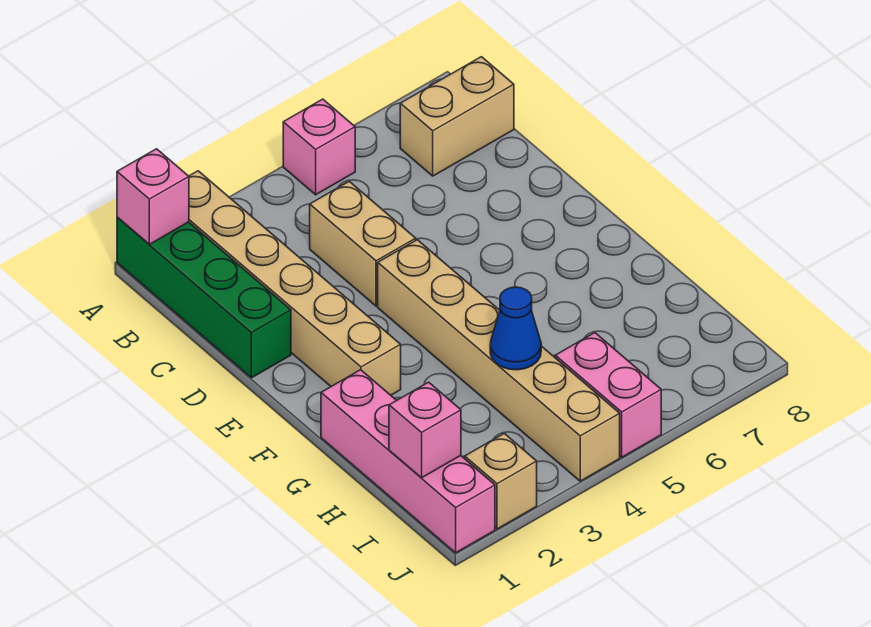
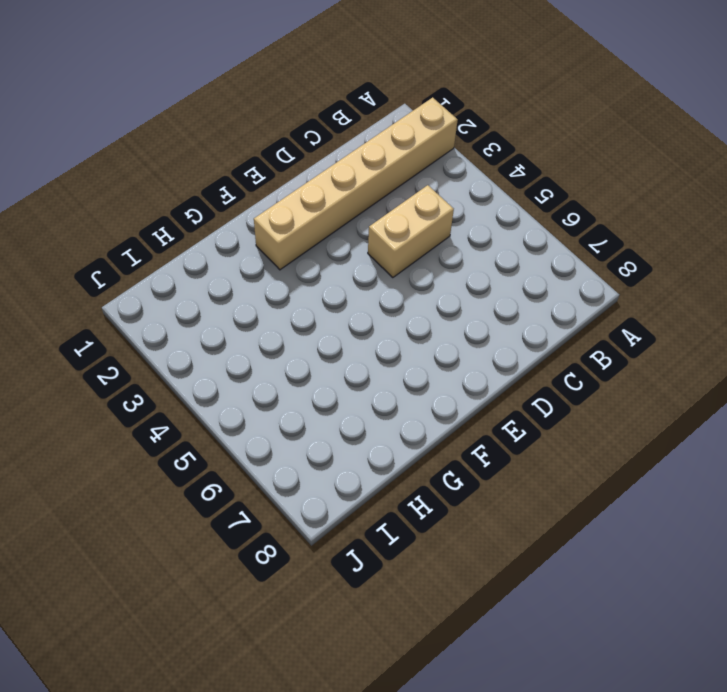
none -> green brick A1:D1 level 1
none -> pink brick A5 level 1
none -> tan brick B7:B8 level 1

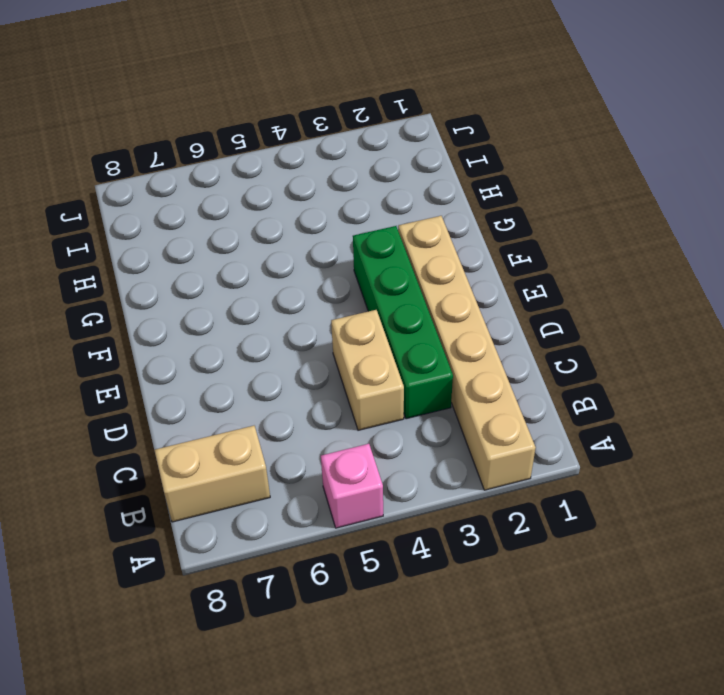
green brick C3:F3 level 1 -> green brick A1:D1 level 1
none -> tan brick E4:J4 level 1
none -> pink brick G1:J1 level 1
none -> pink brick I5:J5 level 1

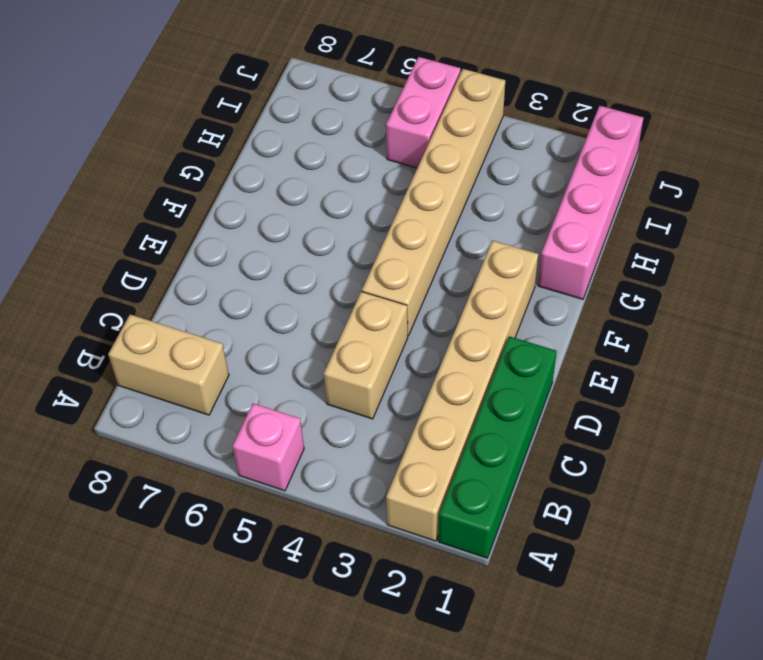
none -> tan brick J2 level 1
none -> pink brick A1 level 2
none -> blue cone H4 level 2

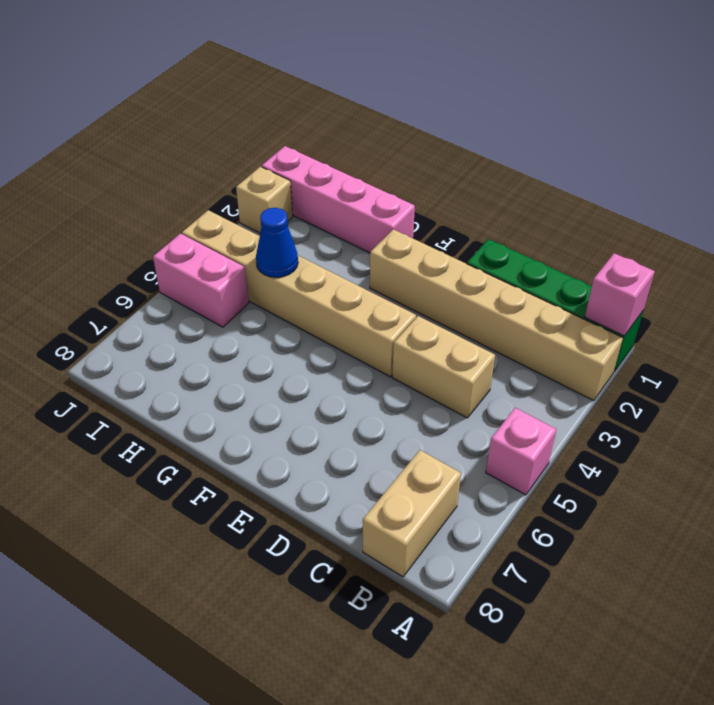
none -> pink brick I1 level 2

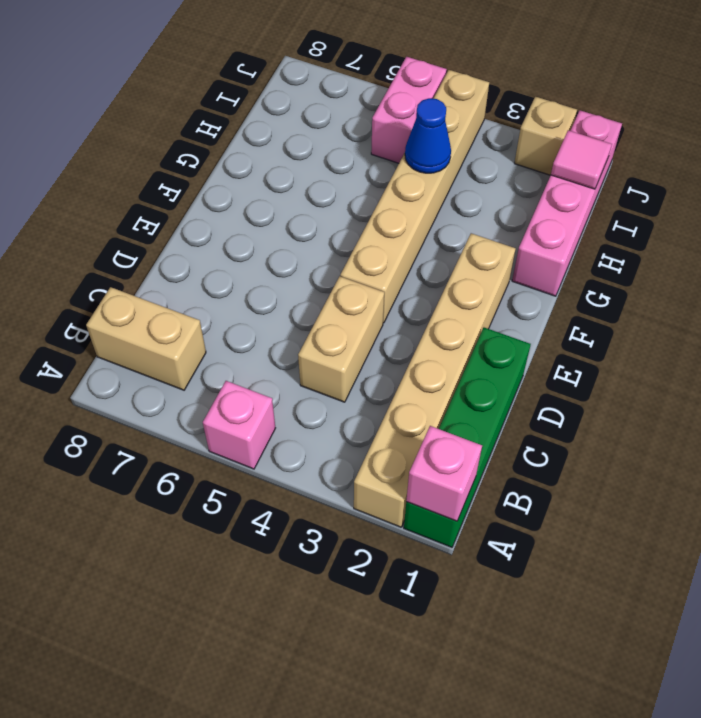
pink tile I1 level 2 -> pink brick I1 level 2

